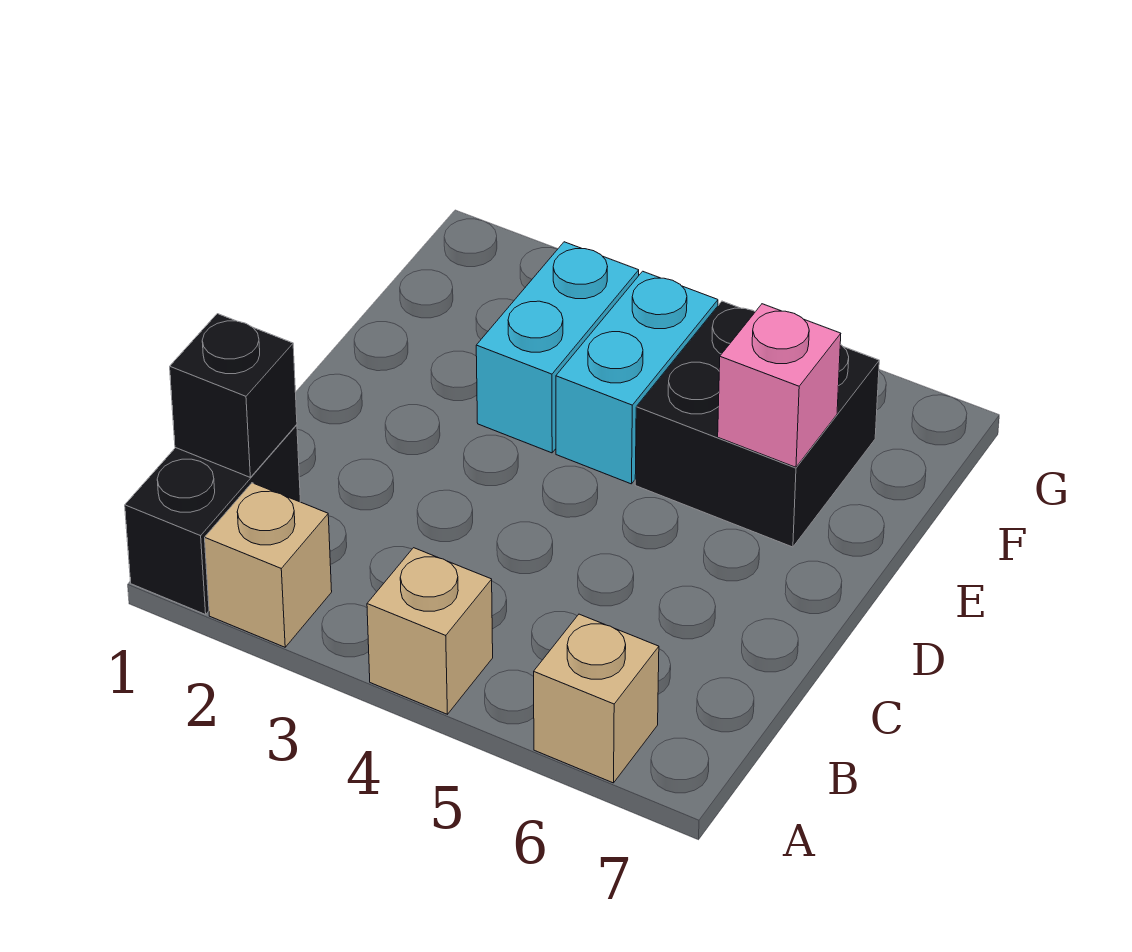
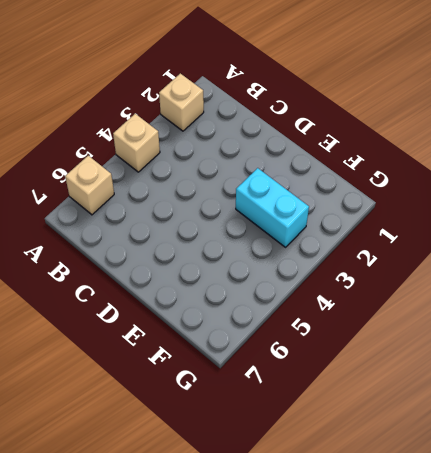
none -> black brick A1:B1 level 1
none -> cyan brick E4:F4 level 1

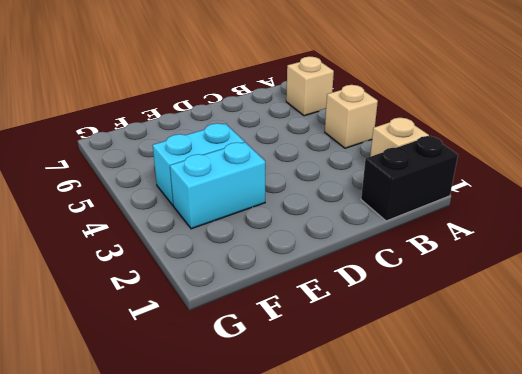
none -> black brick E5:F6 level 1
none -> black brick B1 level 2

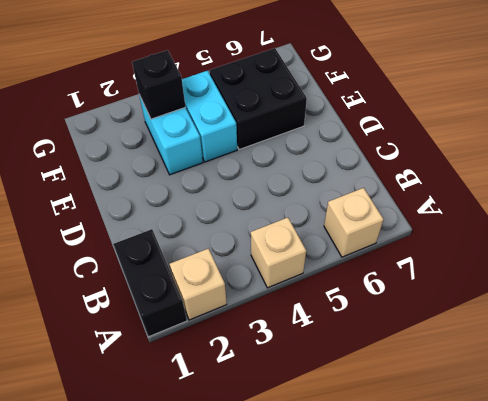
black brick F3 level 2 -> black brick B1 level 2
none -> pink brick E6 level 2

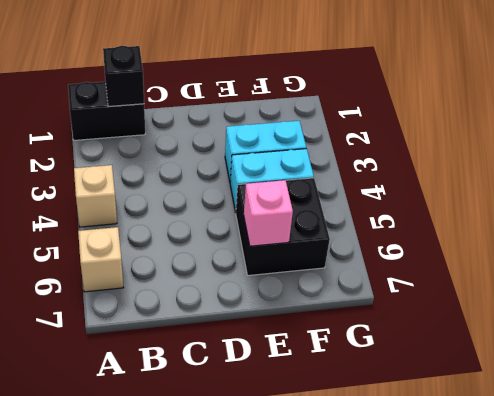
none -> tan brick A2 level 1

